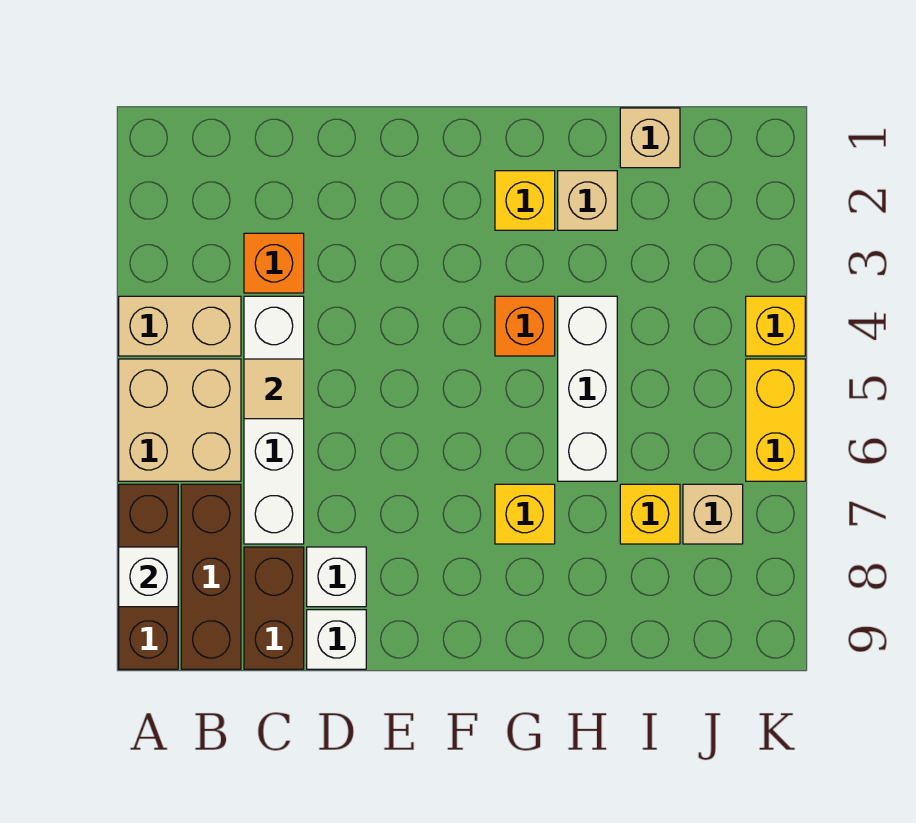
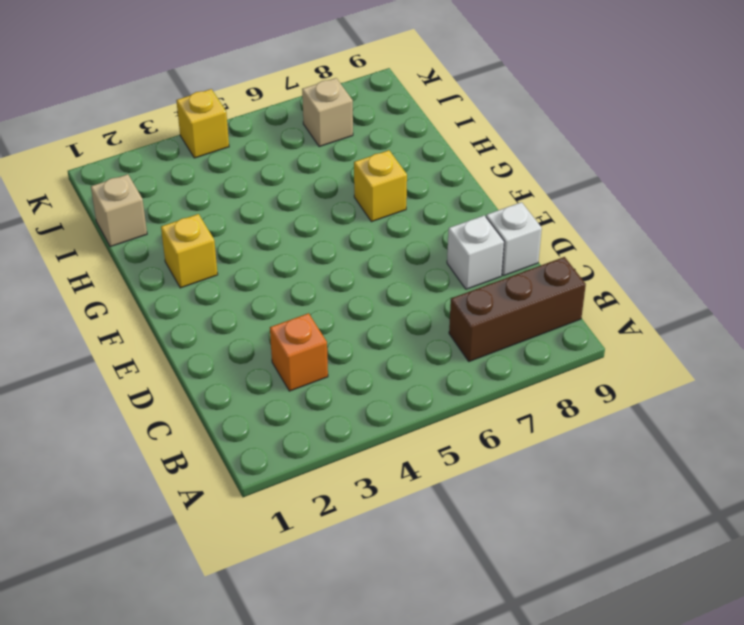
none -> tan brick A4:B4 level 1
none -> tan brick A5:B6 level 1
none -> brown brick A7:A9 level 1

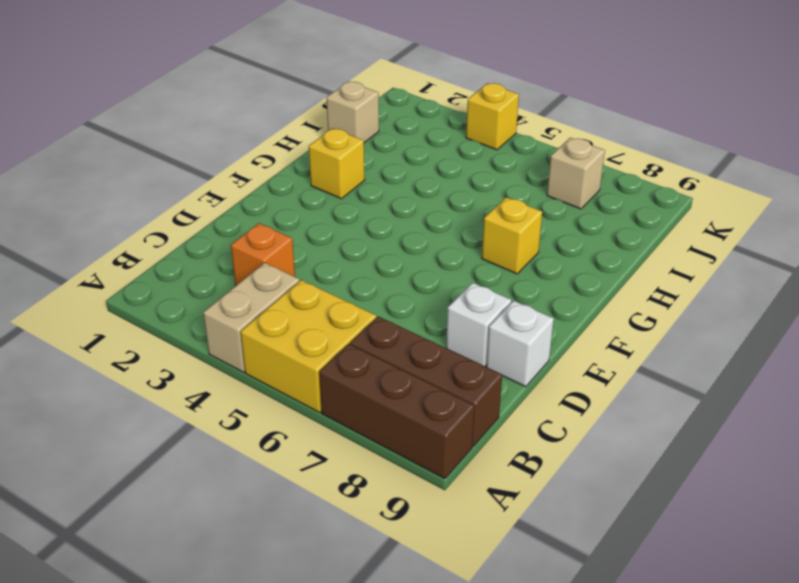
yellow brick A5:B6 level 1 -> tan brick A5:B6 level 1
none -> white brick C4:C7 level 1
none -> brown brick C8:C9 level 1
none -> orange brick G4 level 1

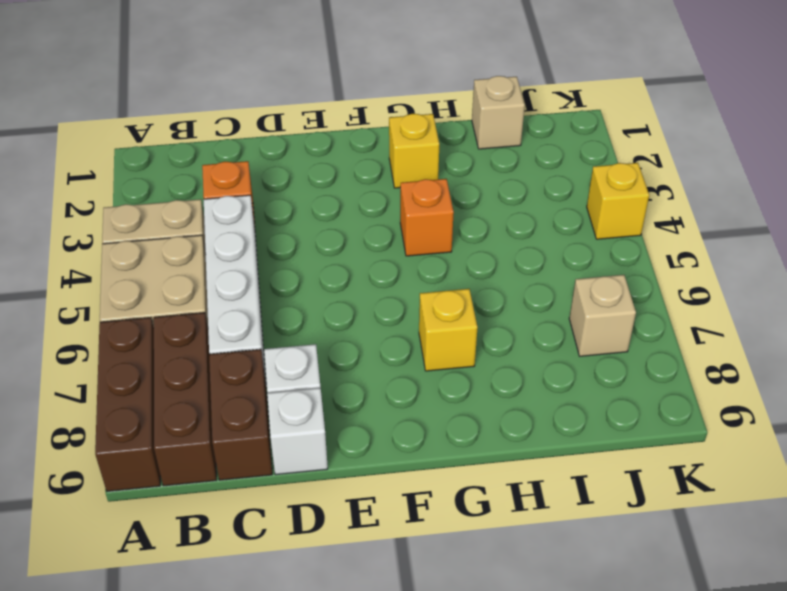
none -> tan brick H2 level 1
none -> white brick H4:H6 level 1
none -> yellow brick I7 level 1

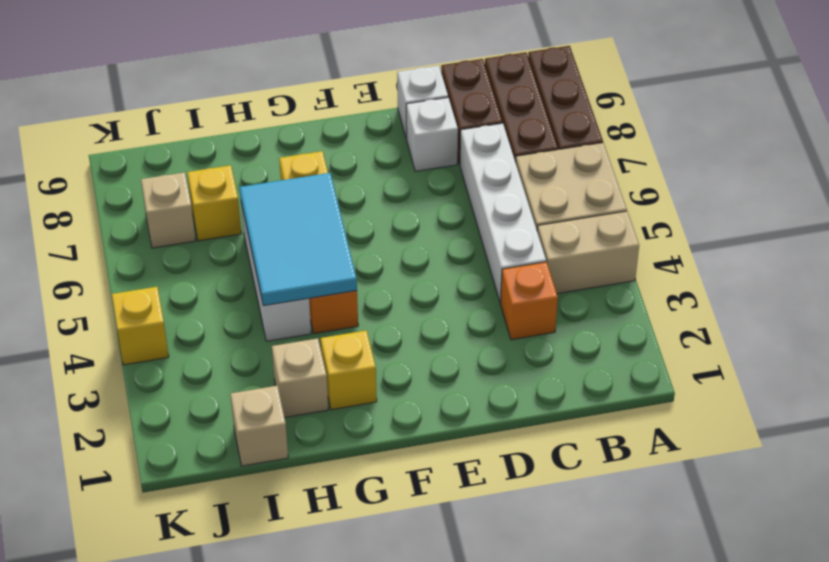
cyan tile G4:H6 level 2 -> none
none -> yellow brick K5:K6 level 1
none -> white brick A8 level 2
none -> tan tile C5 level 2

